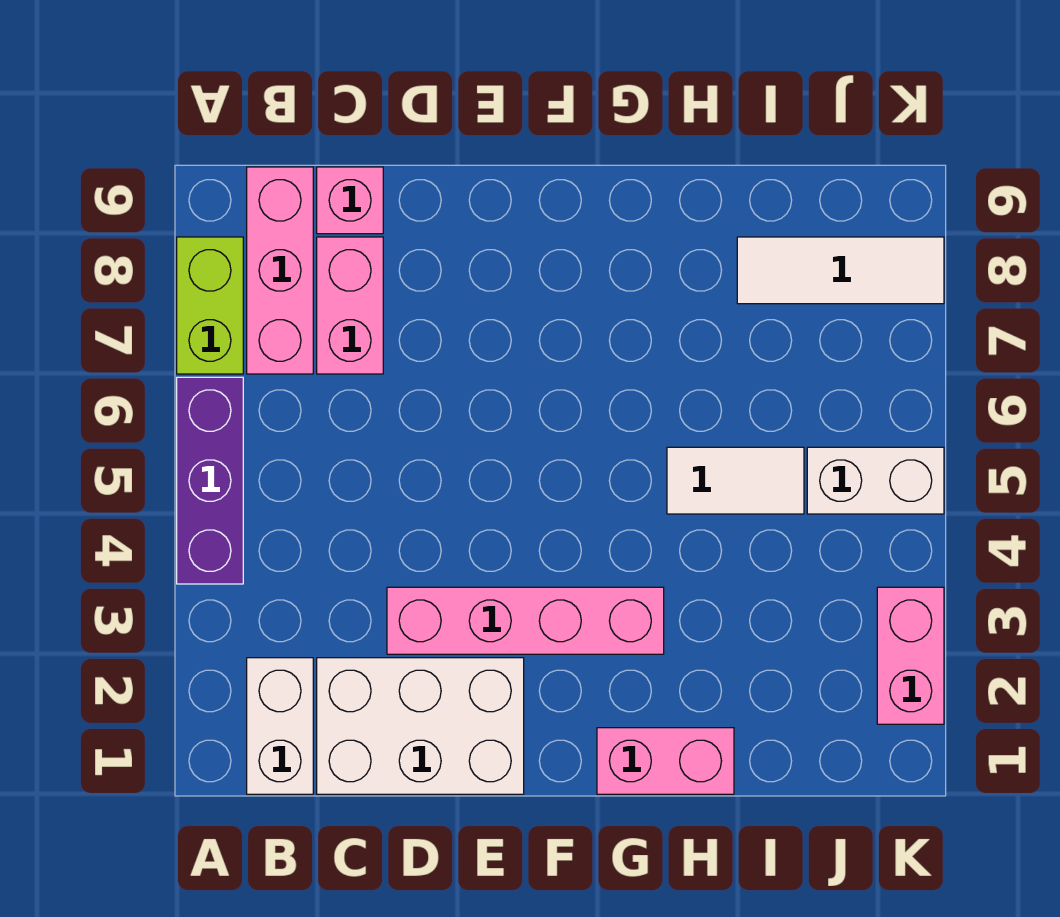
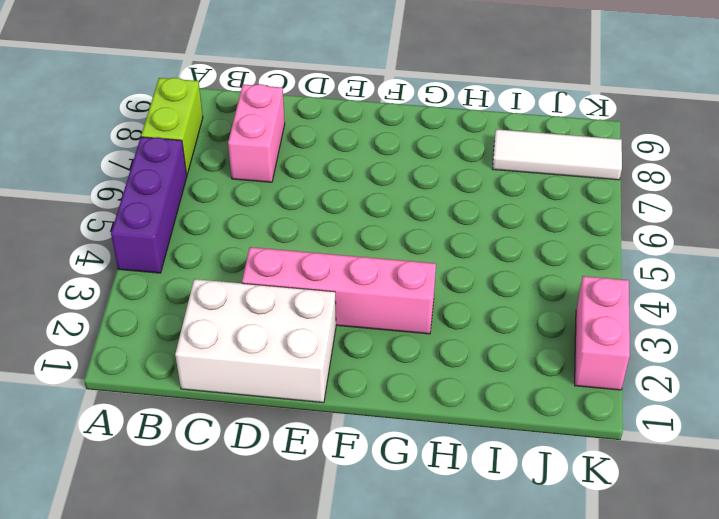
none -> white brick B1:B2 level 1
none -> pink brick B7:B9 level 1
none -> pink brick C9 level 1

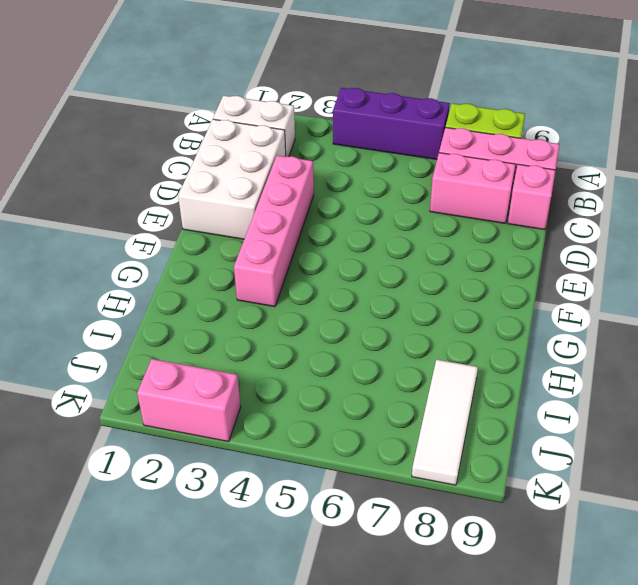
none -> pink brick G1:H1 level 1
none -> white tile H5:I5 level 1
none -> white brick J5:K5 level 1

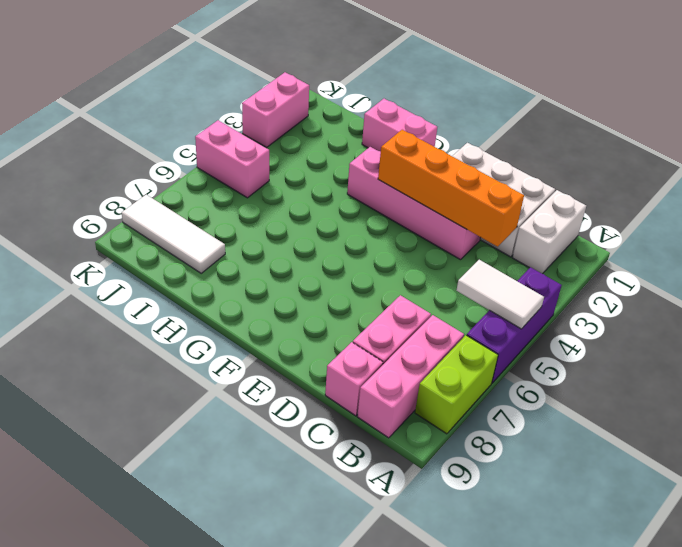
white tile A5:B5 level 2 -> white tile H5:I5 level 1
orange brick C3:F3 level 2 -> none
pink brick J5:K5 level 1 -> white brick J5:K5 level 1

